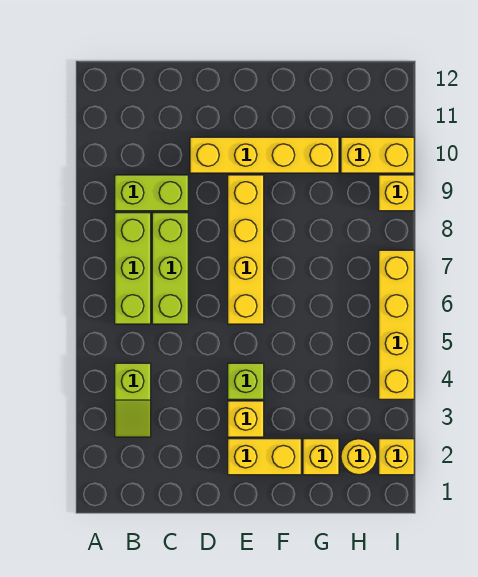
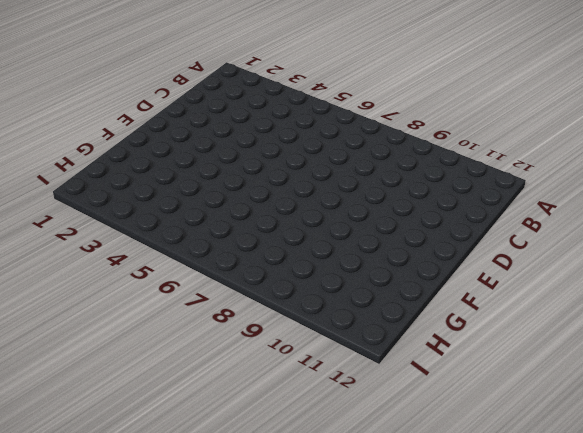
none -> lime slope B3:B4 level 1 top 4
none -> lime brick B6:B8 level 1
none -> lime brick B9:C9 level 1

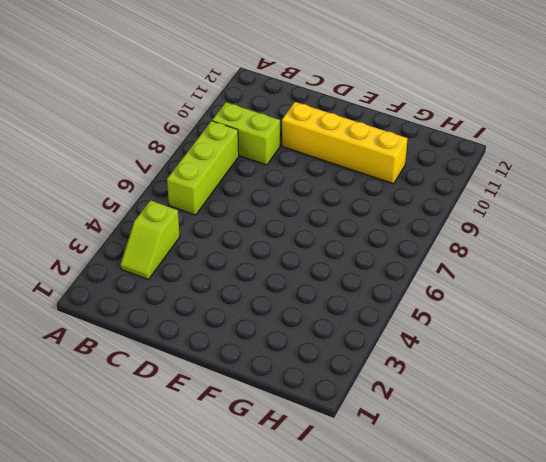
none -> lime brick C6:C8 level 1
none -> yellow brick E2:F2 level 1
none -> yellow brick E3 level 1

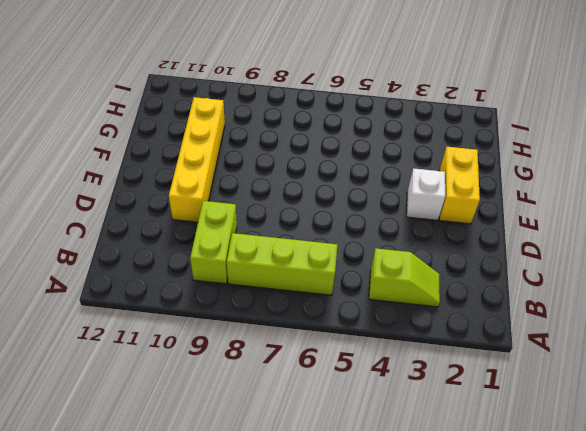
white brick E3 level 1 -> yellow brick E3 level 1
none -> lime brick C6:C8 level 1
none -> lime brick E4 level 1
none -> yellow brick E6:E9 level 1

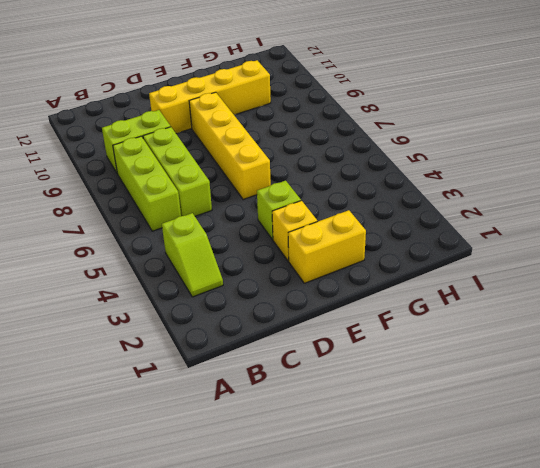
none -> yellow brick G2 level 1
none -> yellow round brick H2 level 1
none -> yellow brick H10:I10 level 1

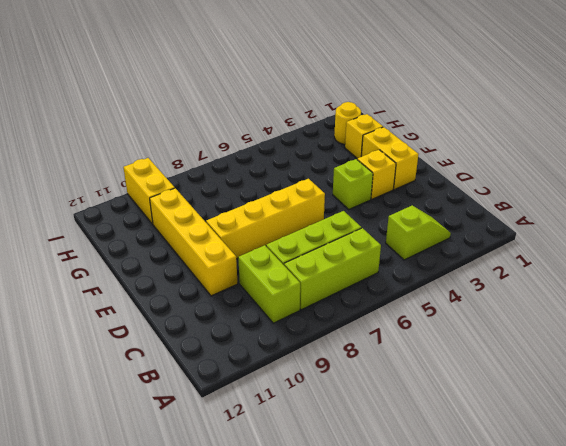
none -> yellow brick I2 level 1
none -> yellow brick I4:I7 level 1
none -> yellow brick I9 level 1

